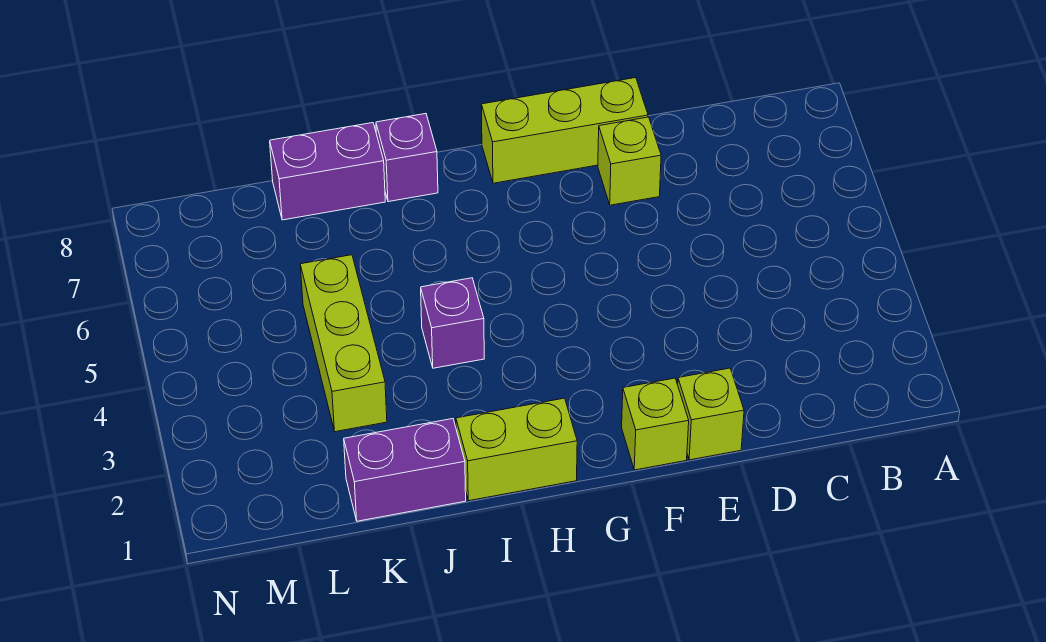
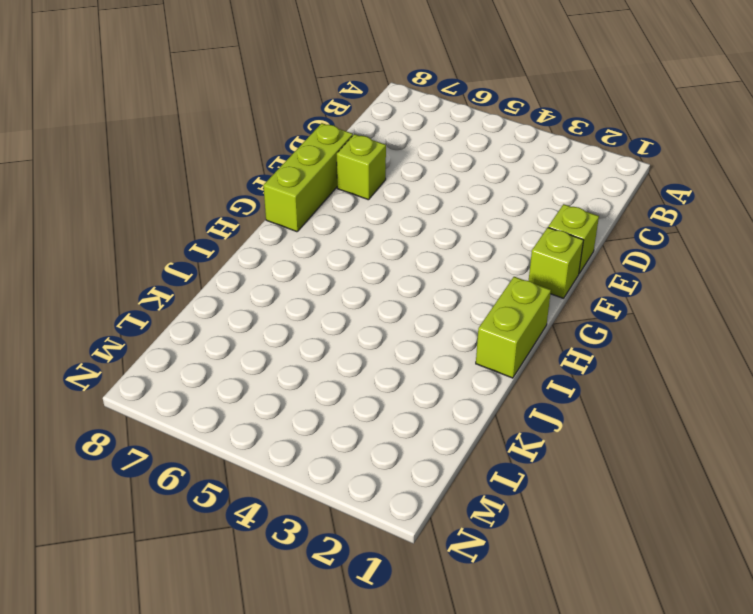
none -> purple brick I4 level 1
none -> purple brick I8 level 1

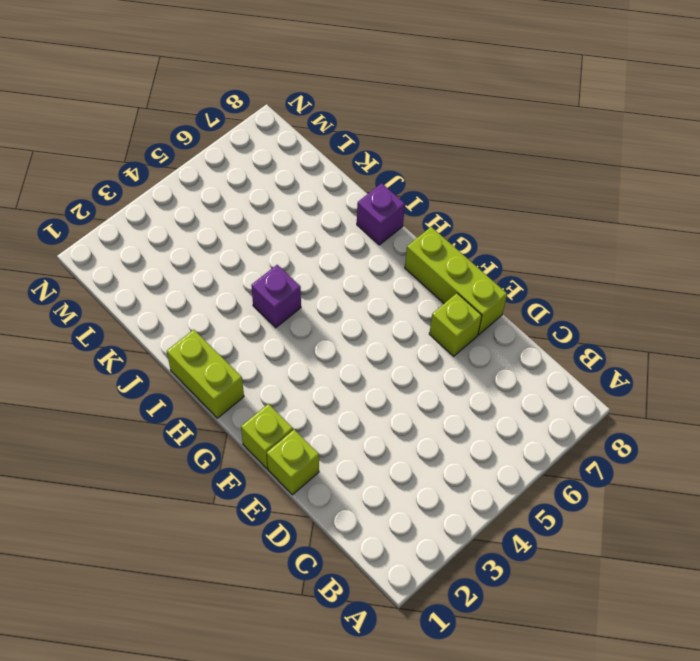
none -> purple brick J1:K1 level 1
none -> purple brick J8:K8 level 1

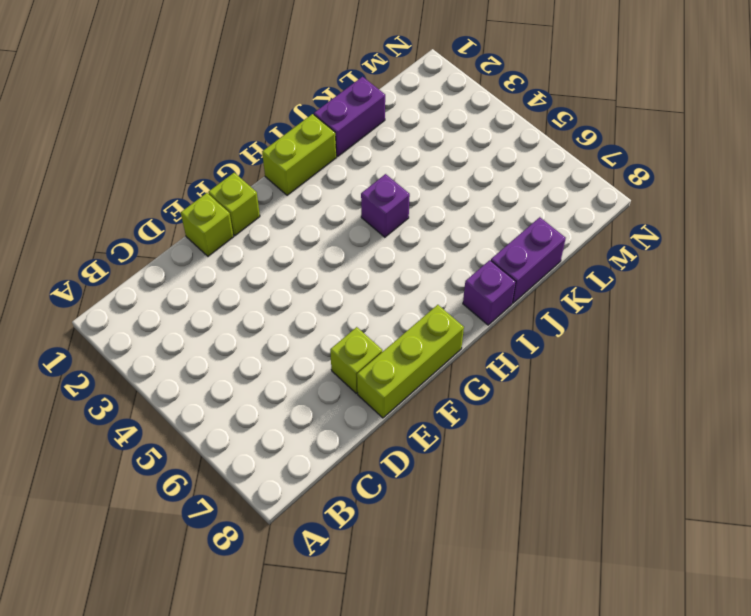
none -> lime brick K3:K5 level 1

